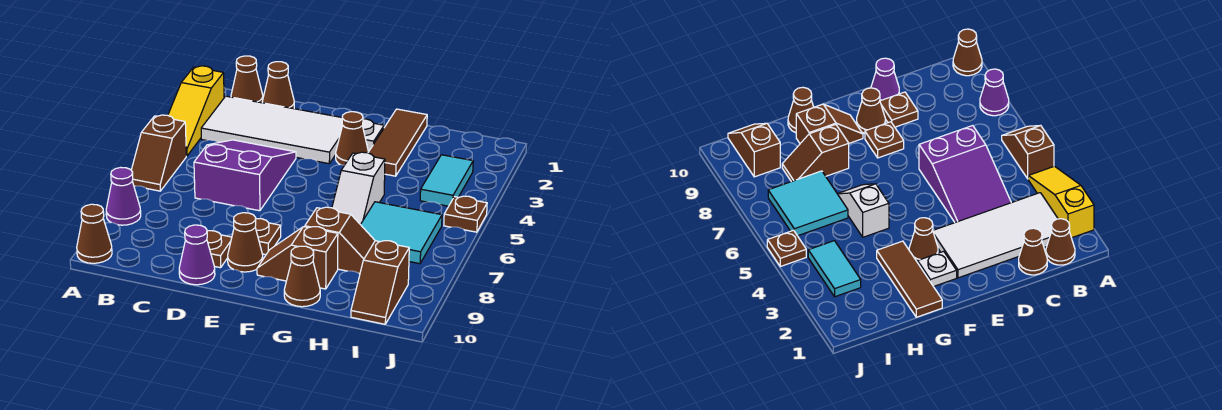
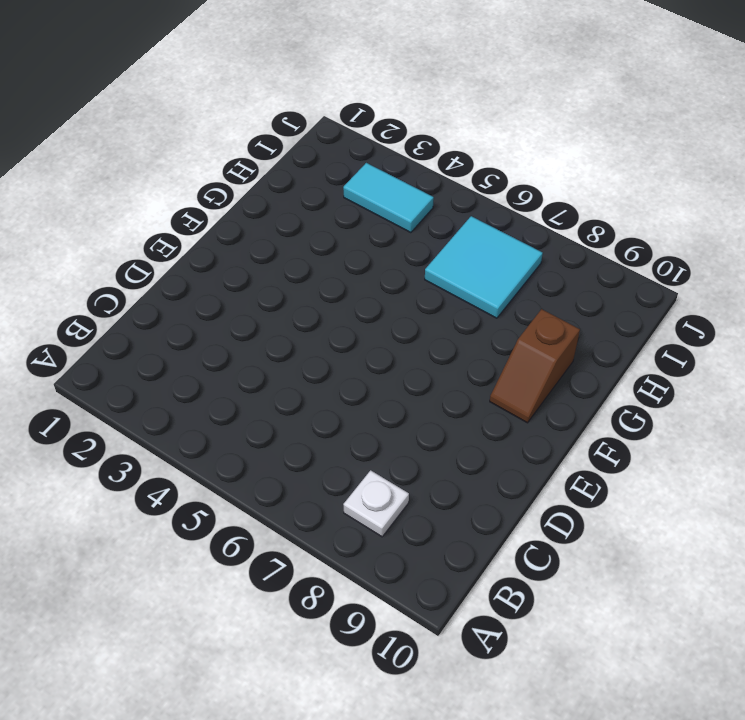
white plate B8 level 1 -> white plate F2 level 1
none -> yellow slope A2:A4 level 1 top 2
none -> brown slope A5:A6 level 1 top 5
none -> purple cone A8 level 1

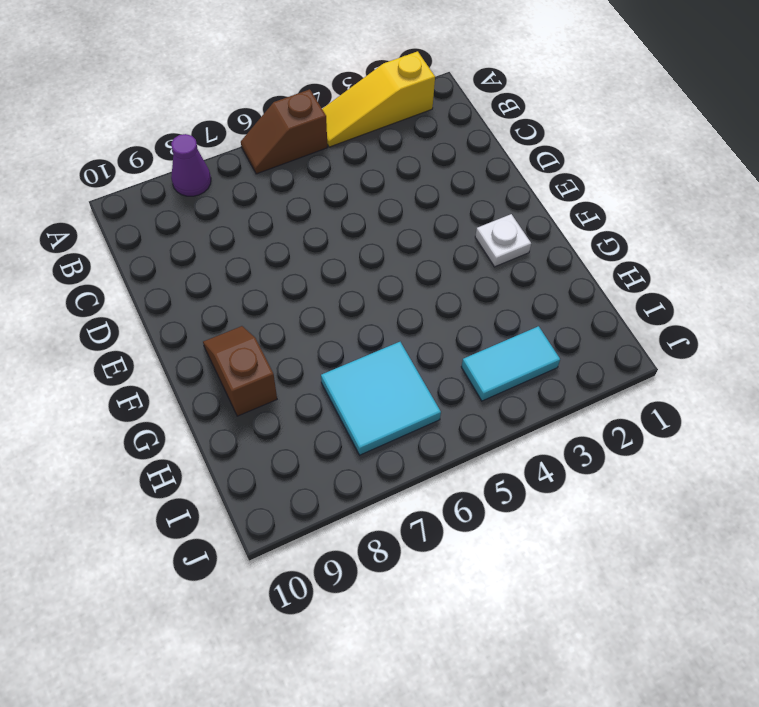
none -> brown cone A10 level 1
none -> brown cone B1 level 1
none -> white tile B2:E3 level 1

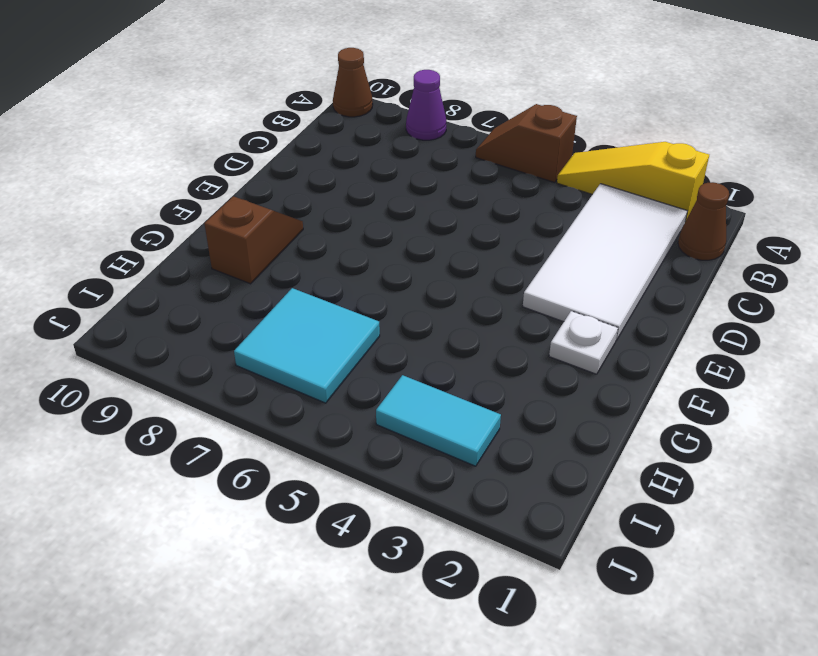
none -> brown cone C1 level 1
none -> purple slope C4:D6 level 1 top 6
none -> brown plate D9 level 1

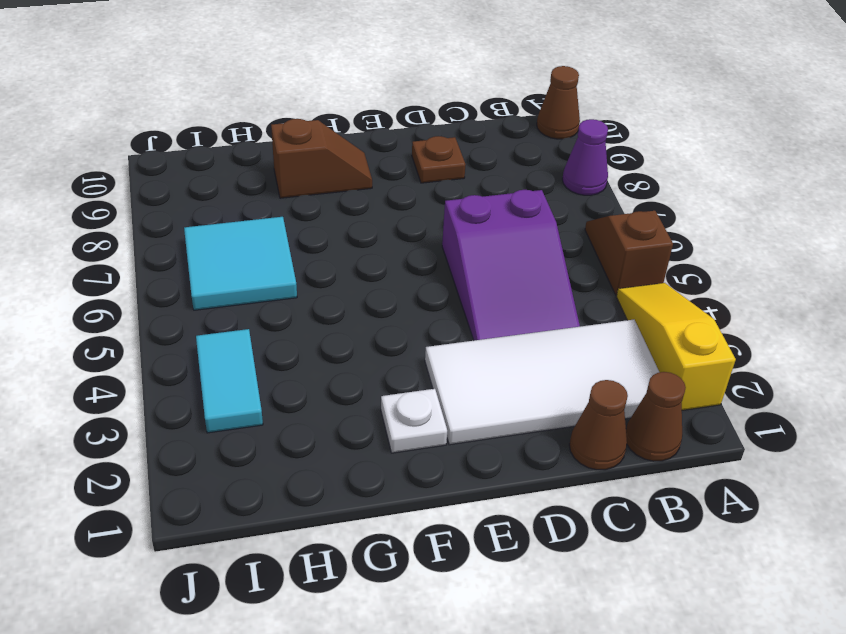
none -> purple cone D10 level 1
none -> brown plate E8 level 1
none -> brown cone E9 level 1

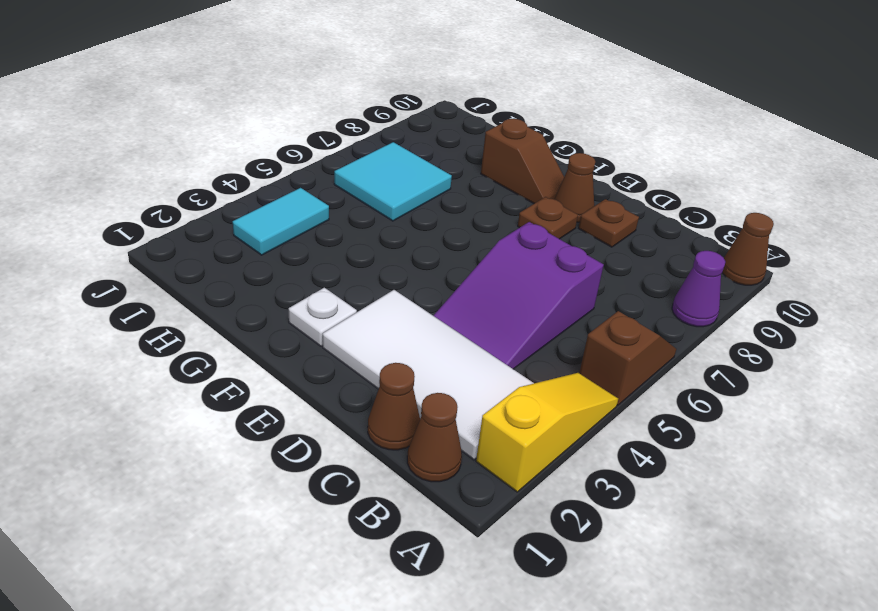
none -> purple cone D10 level 1
none -> brown cone F3 level 1
none -> brown tile G1:G3 level 1

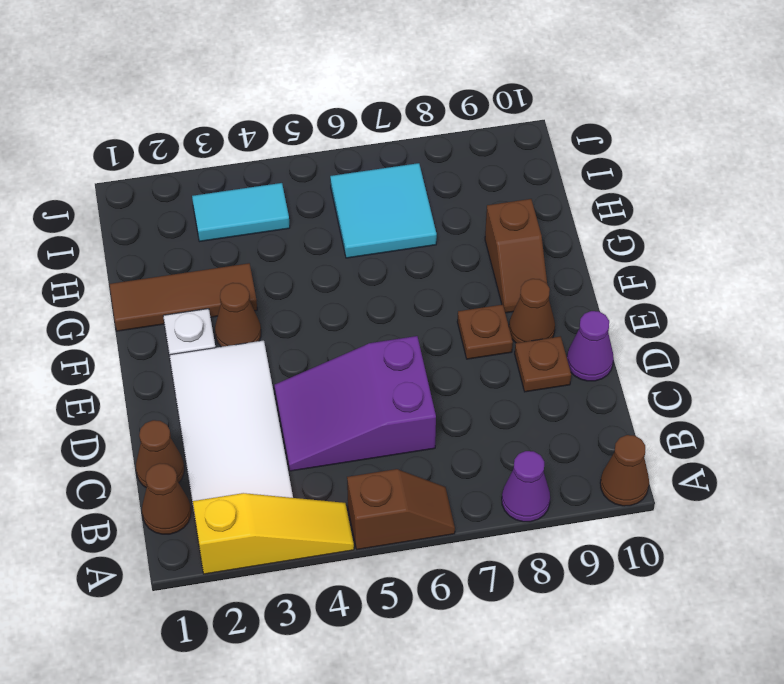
none -> white slope G5:G6 level 1 top 5
none -> brown slope G8:H8 level 1 top G
none -> brown cone G10 level 1

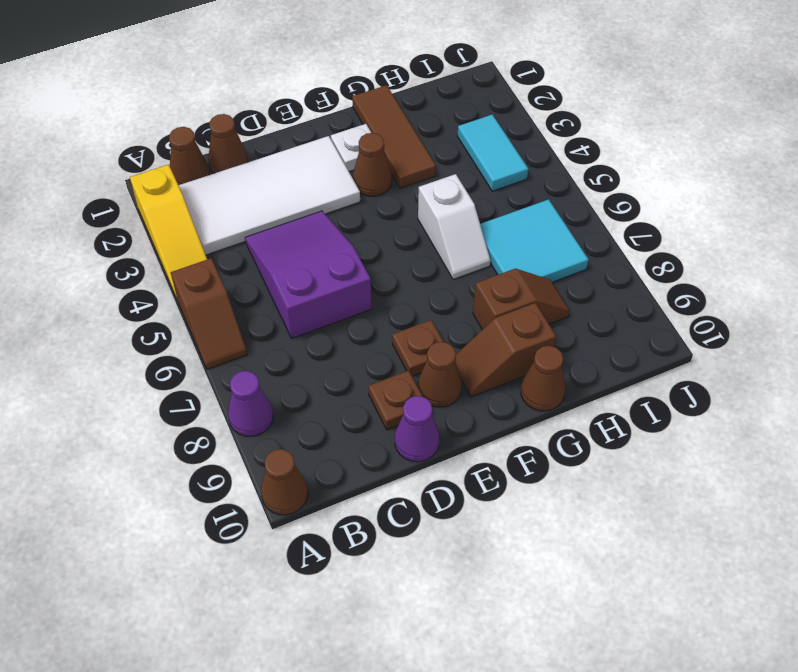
none -> brown slope I9:I10 level 1 top 9
none -> brown plate J5 level 1

